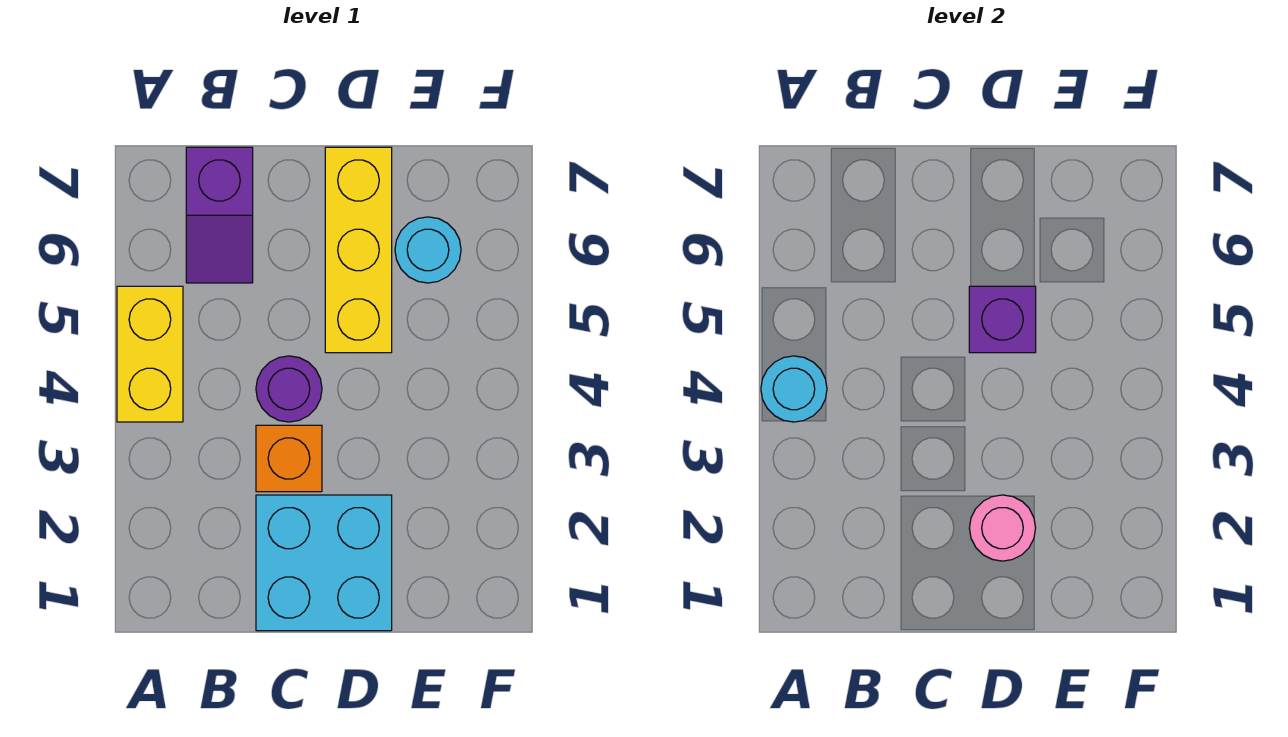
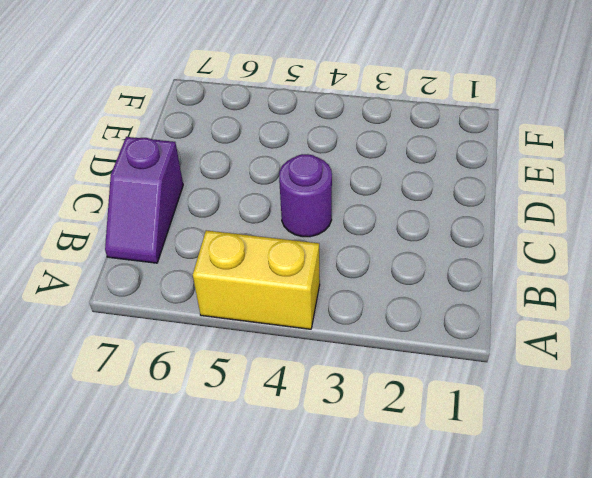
purple slope B7:C7 level 1 top C -> purple slope B6:B7 level 1 top 7
none -> cyan brick C1:D2 level 1
none -> orange brick C3 level 1

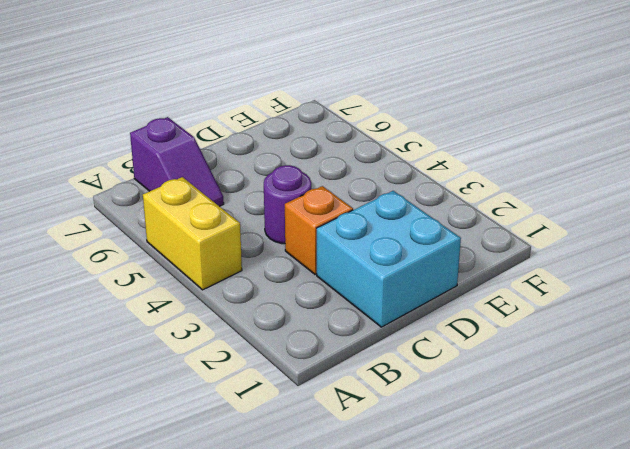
none -> yellow brick D5:D7 level 1
none -> cyan round brick E6 level 1

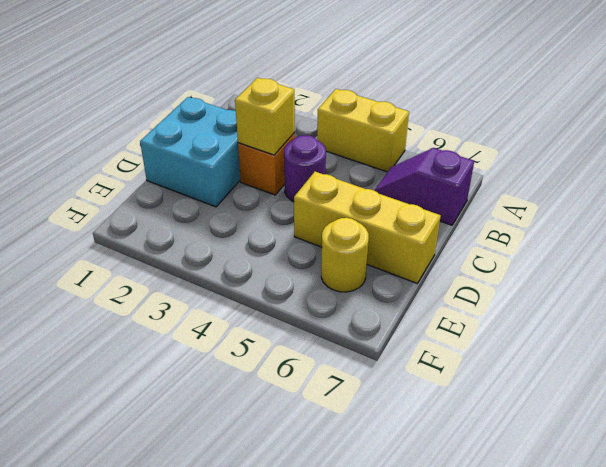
yellow brick C3 level 2 -> none
yellow round brick E6 level 1 -> cyan round brick E6 level 1
none -> cyan round brick A4 level 2
none -> pink round brick D2 level 2

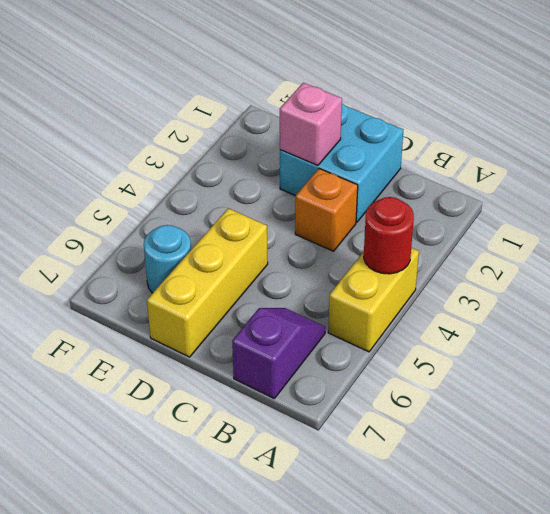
red round brick A4 level 2 -> cyan round brick A4 level 2
pink brick D2 level 2 -> pink round brick D2 level 2
none -> purple round brick C4 level 1
none -> purple brick D5 level 2

